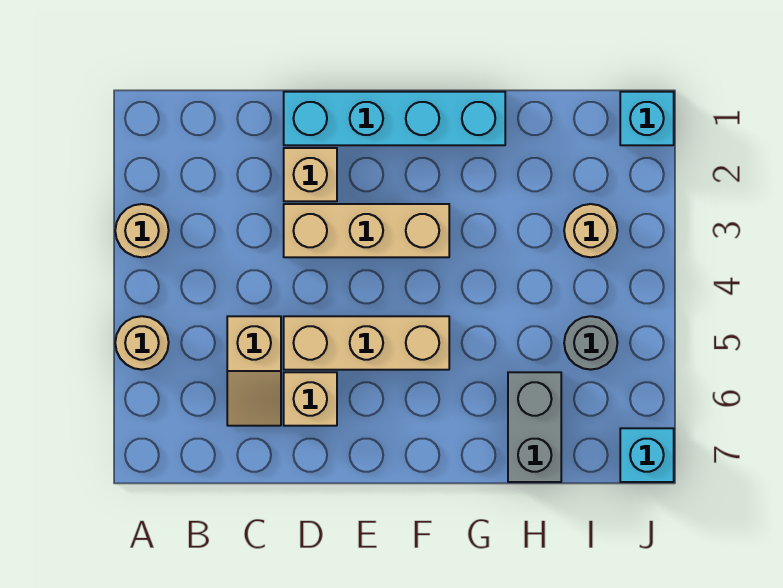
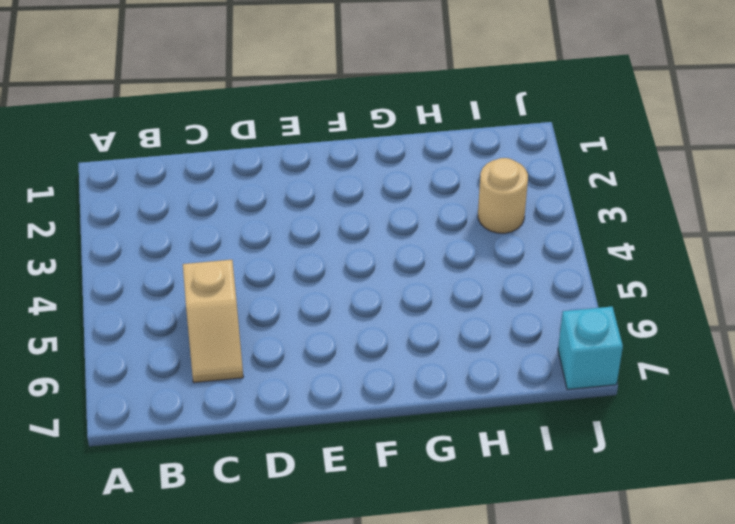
none -> tan round brick A3 level 1
none -> tan round brick A5 level 1
none -> cyan brick D1:G1 level 1

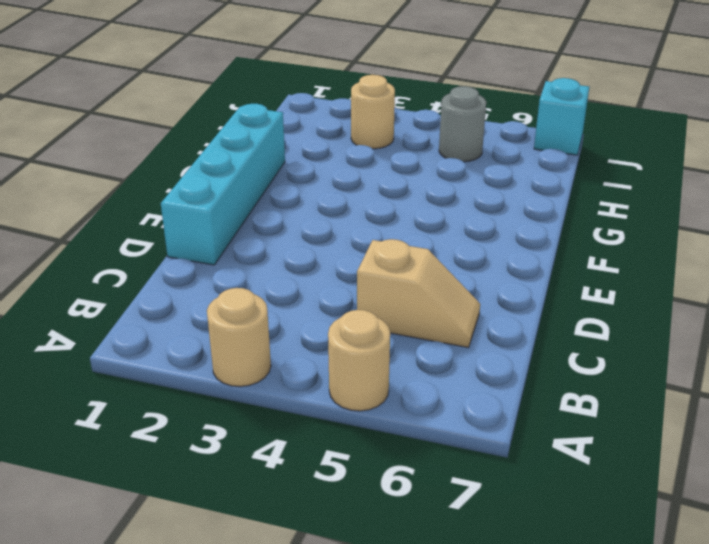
none -> tan brick D2 level 1
none -> tan brick D3:F3 level 1
none -> tan brick D5:F5 level 1

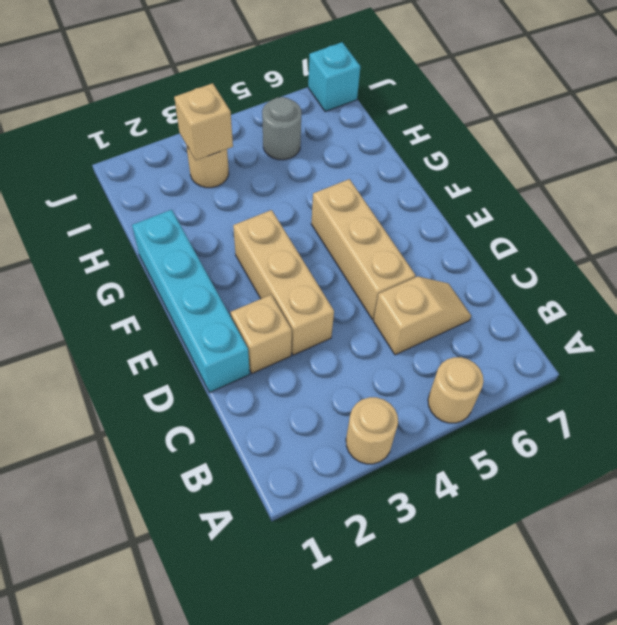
tan brick I3 level 2 -> tan brick D6 level 1
none -> grey brick H6:H7 level 1
none -> cyan brick J1 level 1

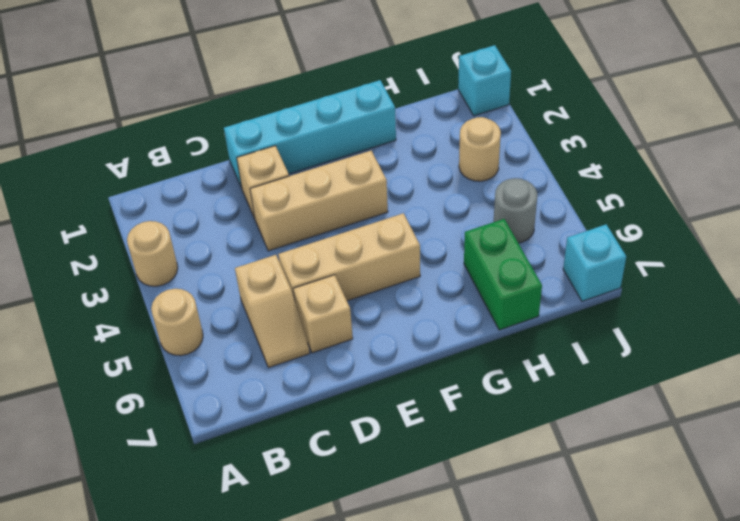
green brick H6:H7 level 1 -> grey brick H6:H7 level 1

